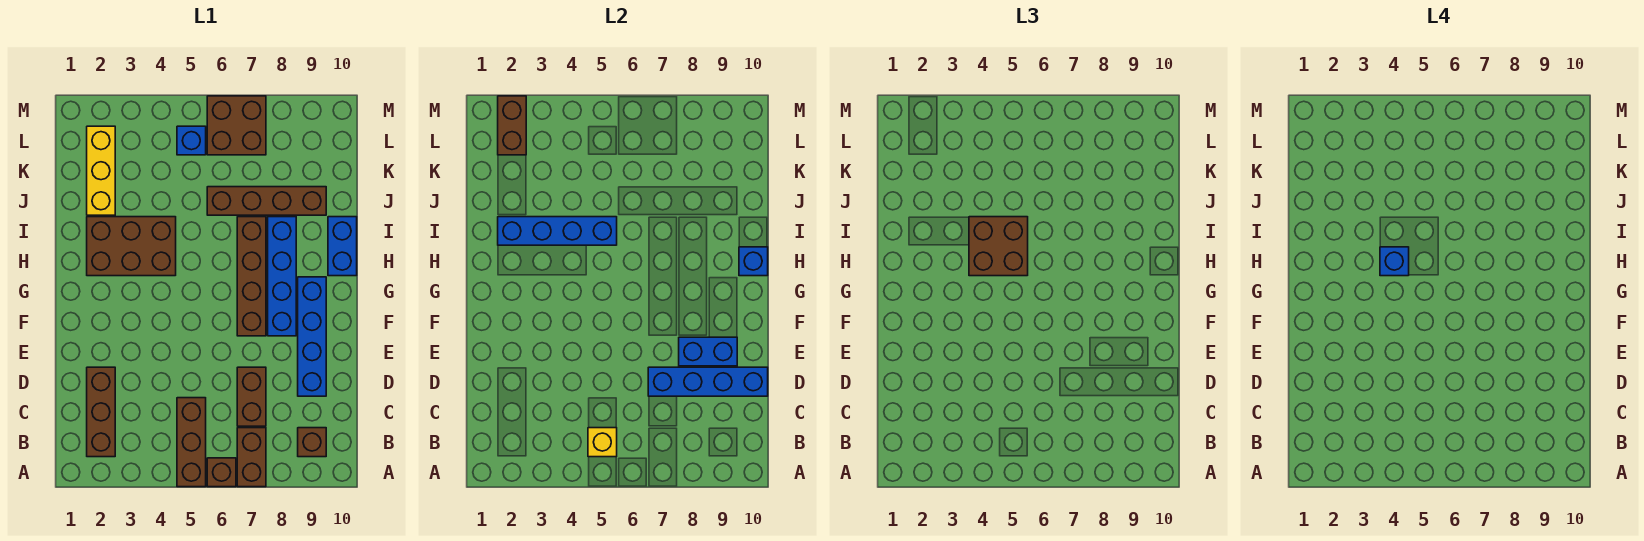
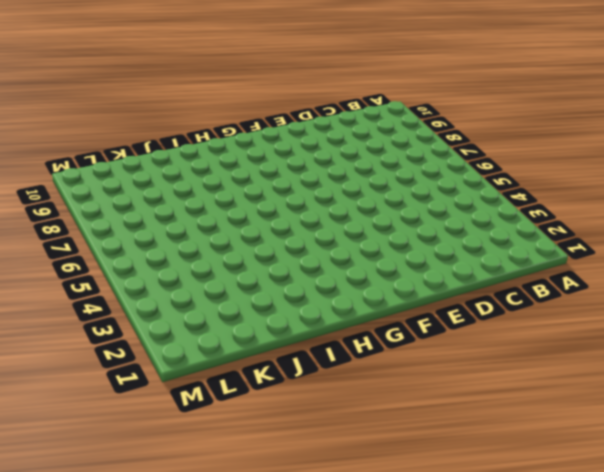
none -> brown brick A5:C5 level 1
none -> brown brick A6 level 1
none -> brown brick A7:B7 level 1

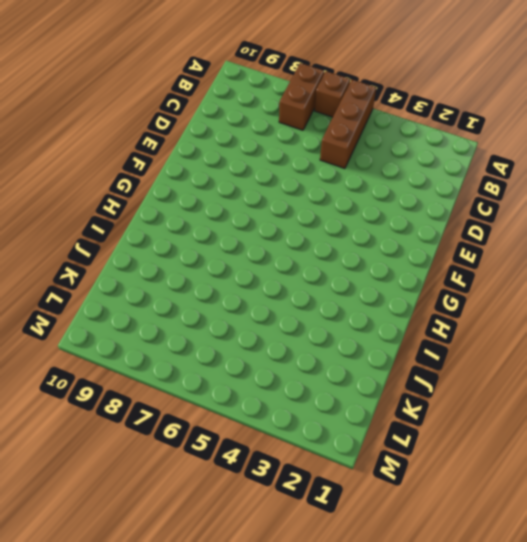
none -> brown brick B2:D2 level 1
none -> brown brick B9 level 1
none -> brown brick C7:D7 level 1

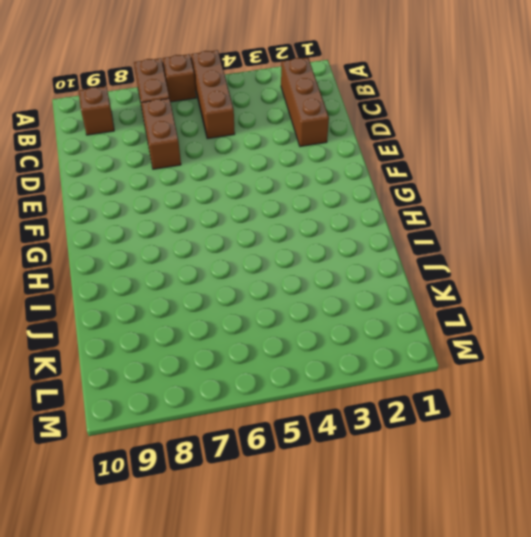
none -> blue brick D9:G9 level 1
none -> brown brick F7:I7 level 1
none -> blue brick F8:I8 level 1

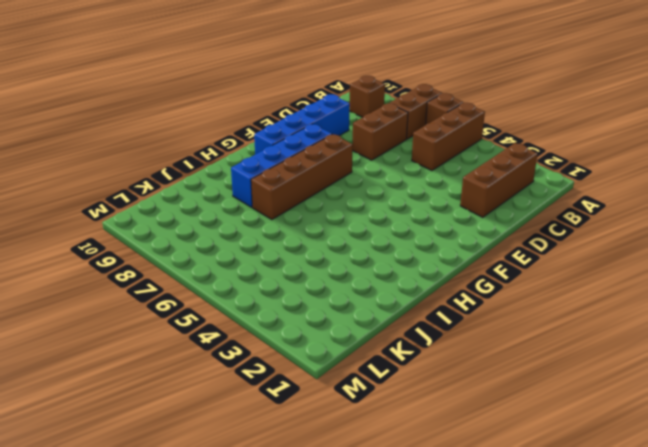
none -> brown brick H2:I4 level 1
none -> blue brick H10:I10 level 1
none -> yellow brick J2:L2 level 1

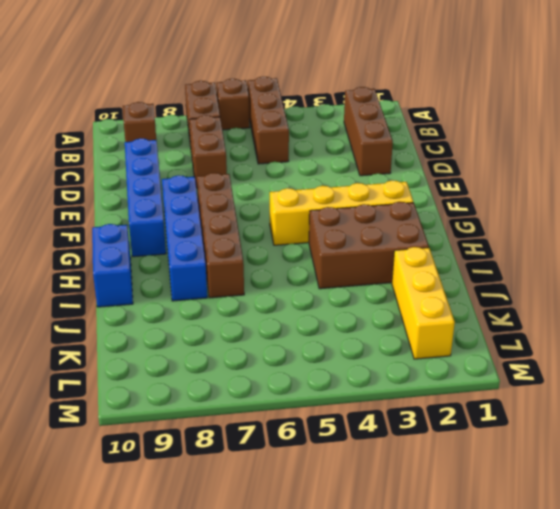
yellow brick G2:G5 level 1 -> none
none -> brown brick J6:J9 level 1
none -> blue brick L5 level 1
none -> brown brick L6:M7 level 1

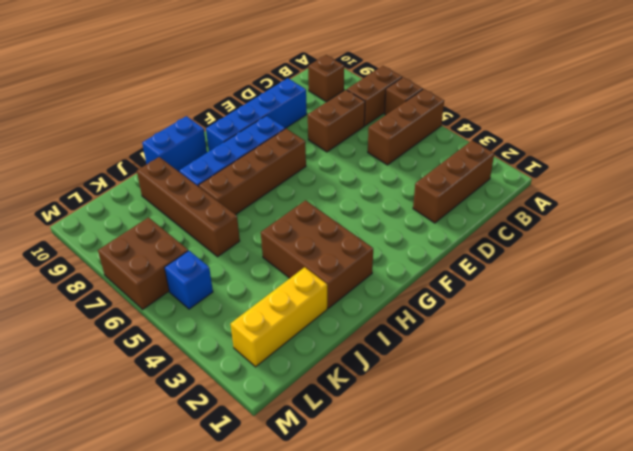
none -> yellow brick B5 level 2
none -> blue brick D7:D10 level 2
none -> blue brick E8:E9 level 2

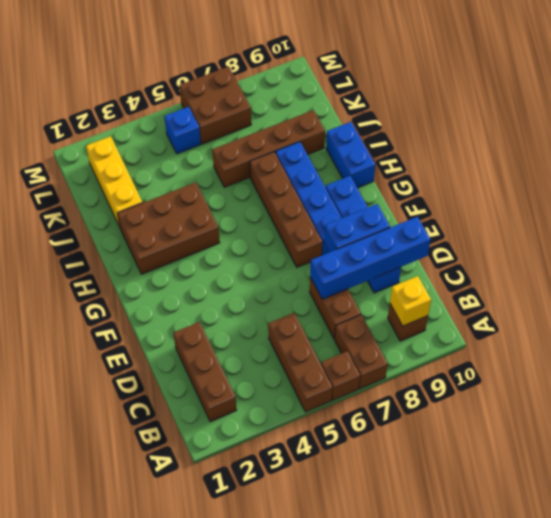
yellow brick B9 level 2 -> yellow brick B5 level 2
none -> blue brick H10 level 2
none -> blue brick I2:I5 level 2
none -> brown brick L2:M2 level 2

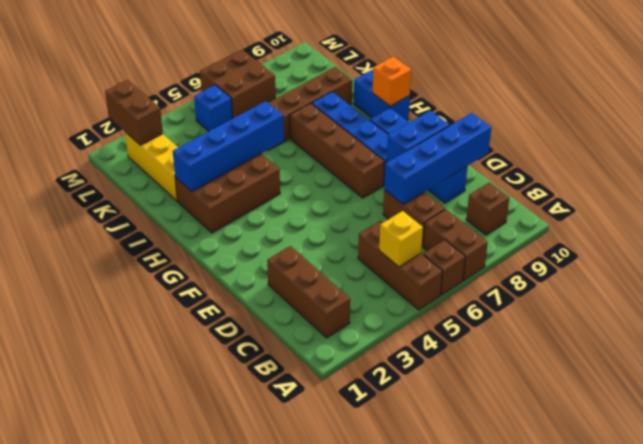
orange brick H10 level 2 -> blue brick H10 level 2
none -> brown brick H4:I5 level 3
none -> blue brick H4 level 4

